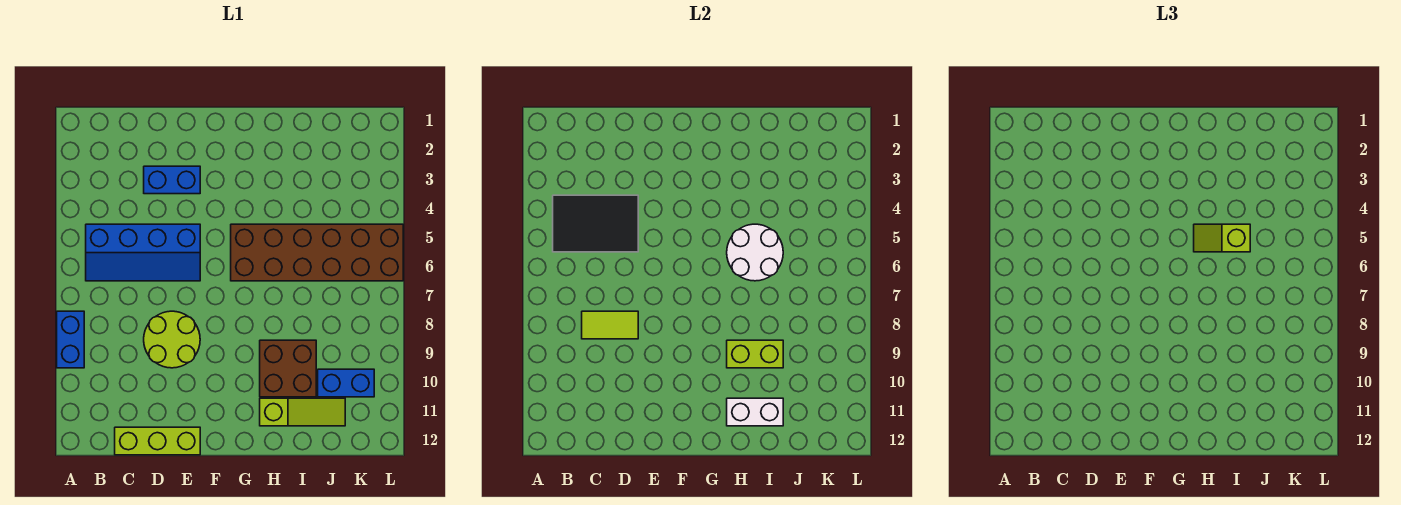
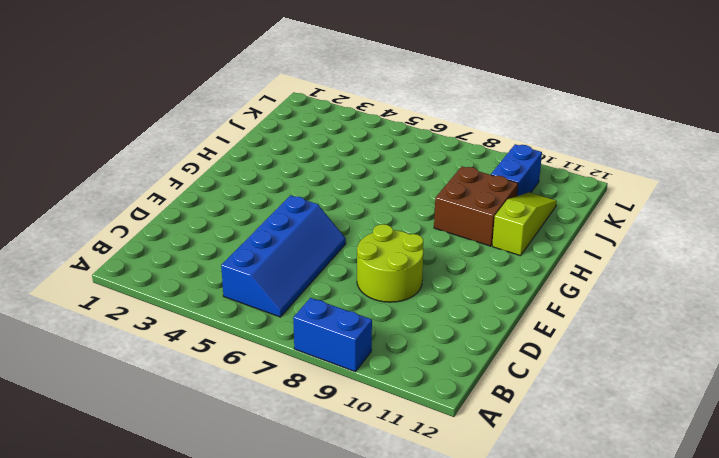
none -> lime brick C12:E12 level 1
none -> blue brick D3:E3 level 1
none -> brown brick G5:L6 level 1

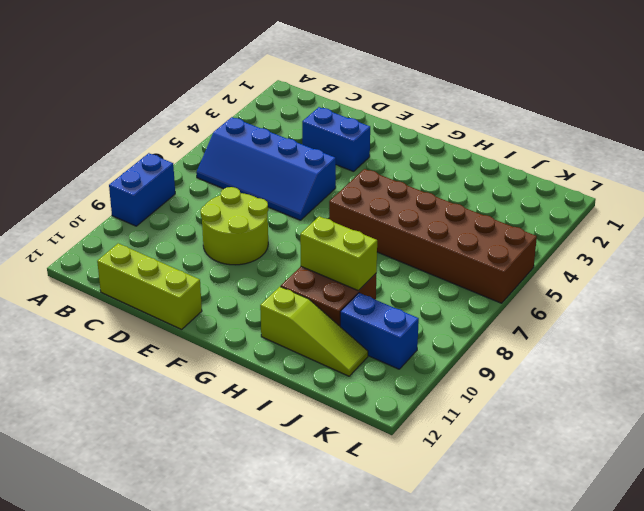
none -> black tile B4:D5 level 2
none -> lime tile C8:D8 level 2
none -> white round brick H5:I6 level 2

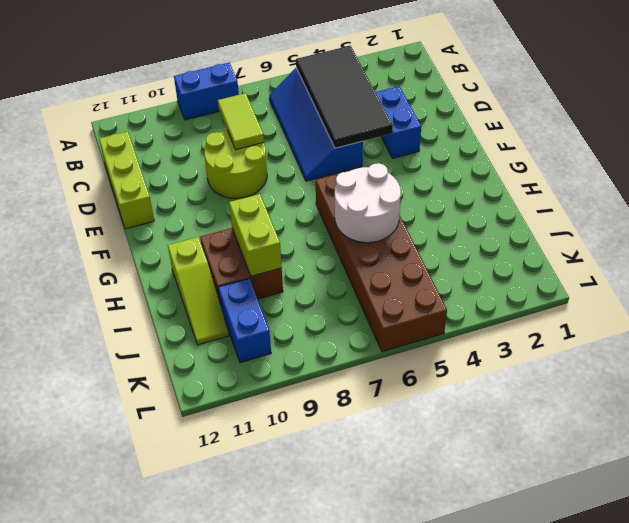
black tile B4:E5 level 2 -> black tile B4:D5 level 2
none -> white brick H11:I11 level 2
none -> lime slope H5:I5 level 3 top I

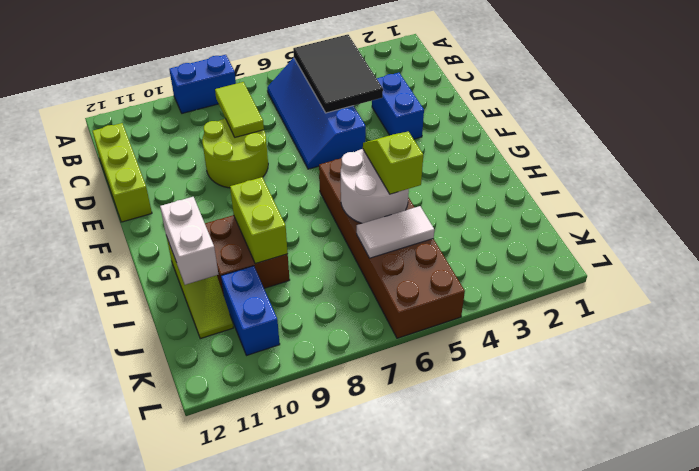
white tile J5:J6 level 2 -> none

